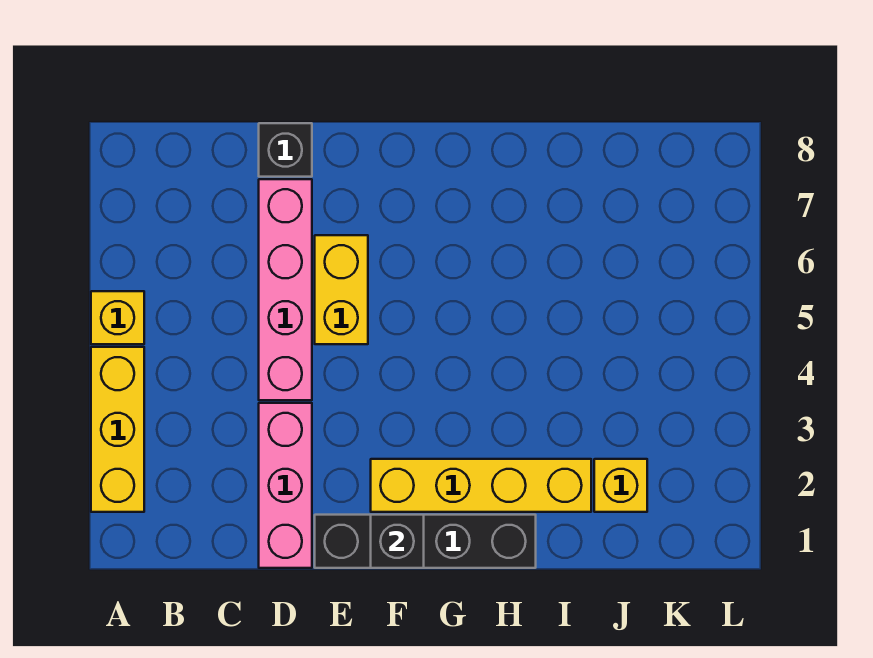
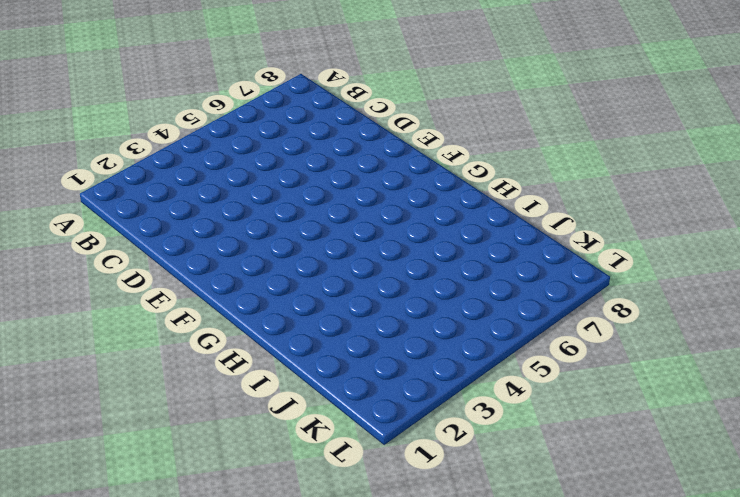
none -> yellow brick A2:A4 level 1
none -> yellow brick A5 level 1

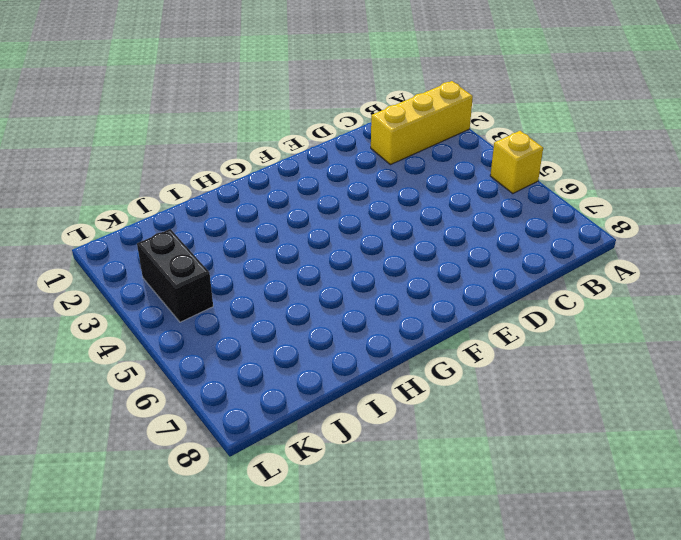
yellow brick A2:C2 level 1 -> yellow brick A2:A4 level 1
black brick K3:K4 level 1 -> none
none -> pink brick D1:D3 level 1
none -> pink brick D4:D7 level 1

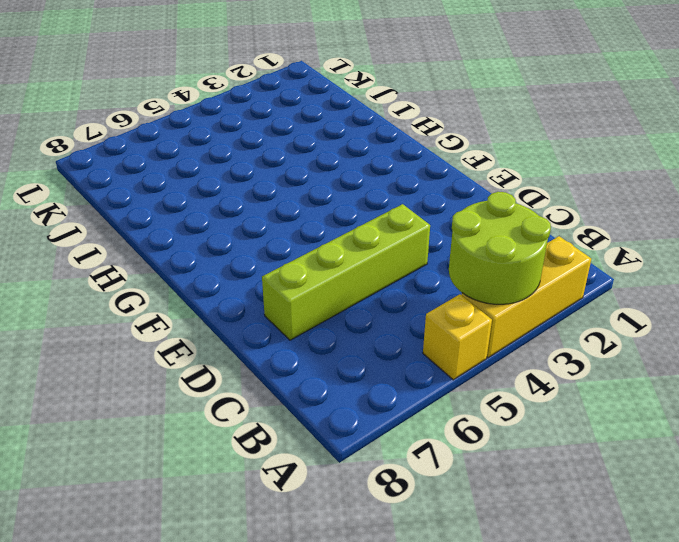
lime round brick A3:B4 level 2 -> none
lime brick D4:D7 level 1 -> pink brick D4:D7 level 1
none -> pink brick D1:D3 level 1
none -> black brick D8 level 1

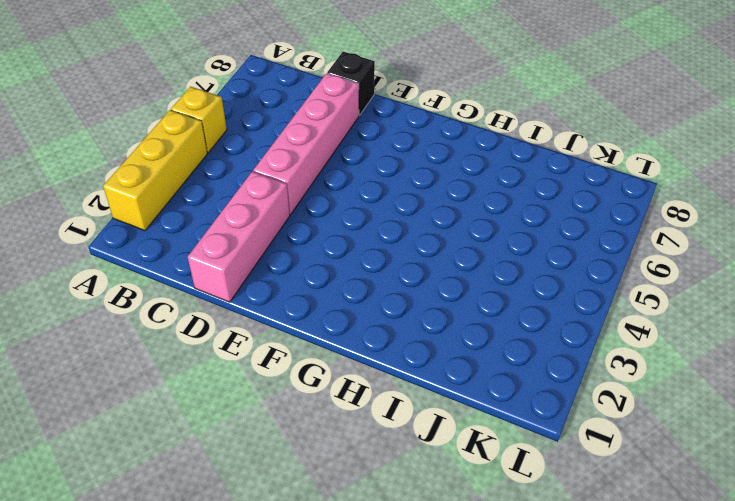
none -> black brick E1:H1 level 1
none -> yellow brick E5:E6 level 1

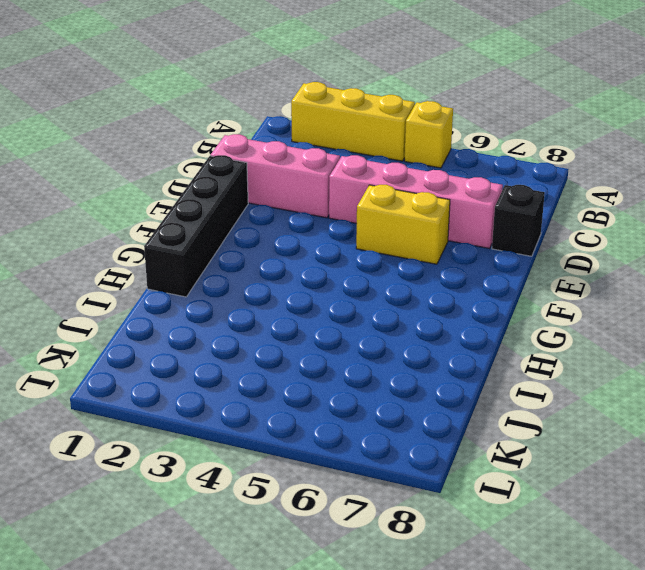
none -> yellow brick F2:I2 level 1
none -> yellow brick J2 level 1

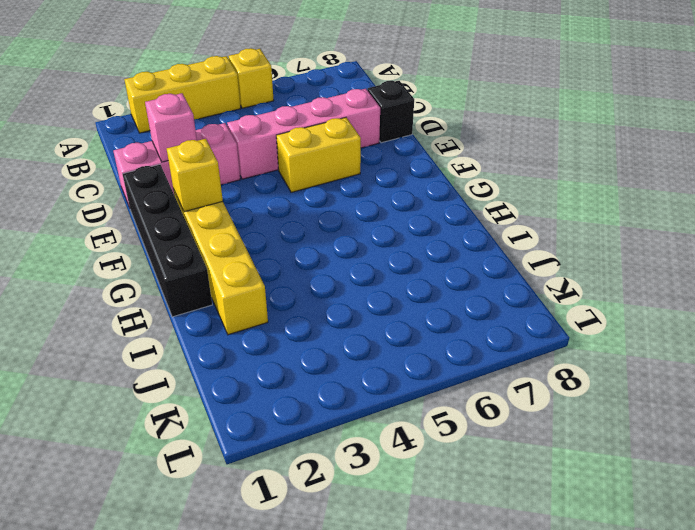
pink brick D2 level 2 -> none
yellow brick F2 level 2 -> yellow brick J2 level 1
none -> black brick F1 level 2

